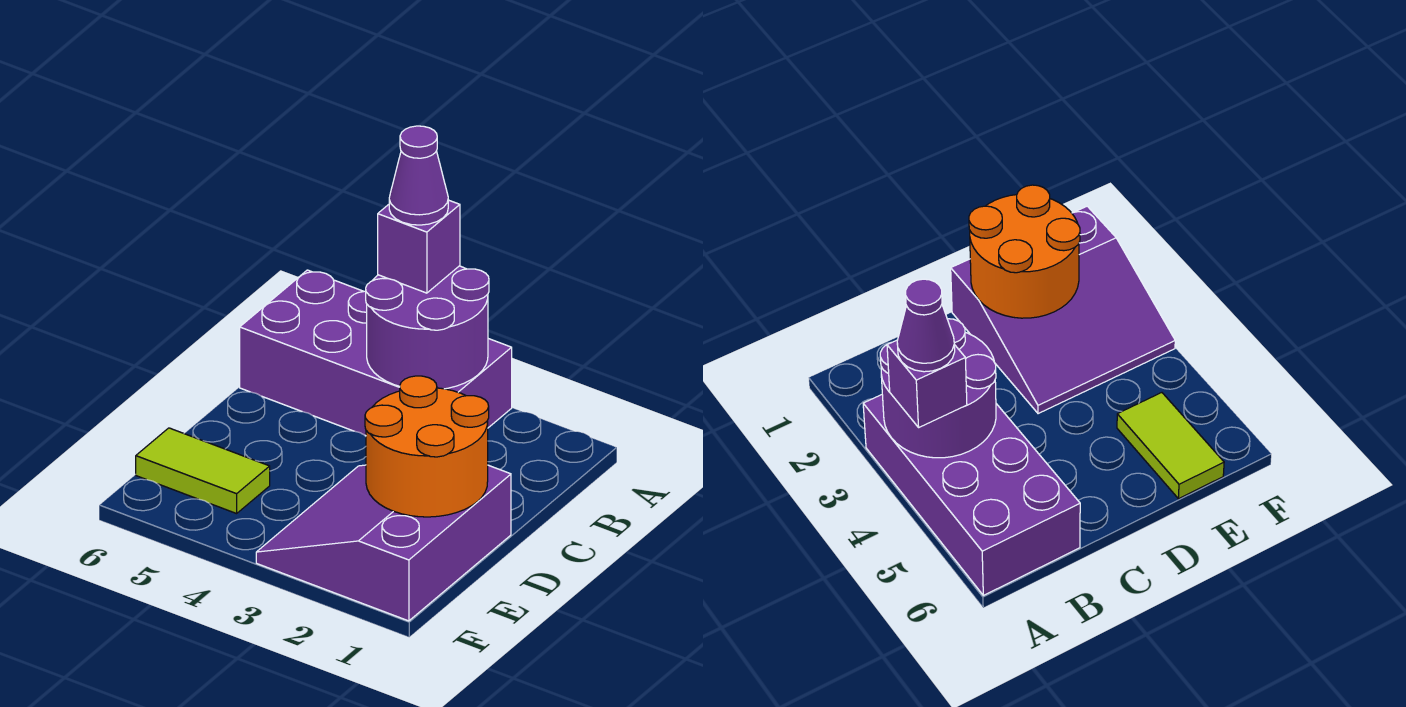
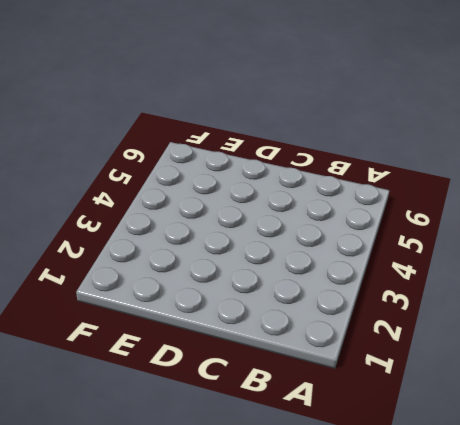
none -> purple brick A3:B6 level 1
none -> purple slope D1:F3 level 1 top 1

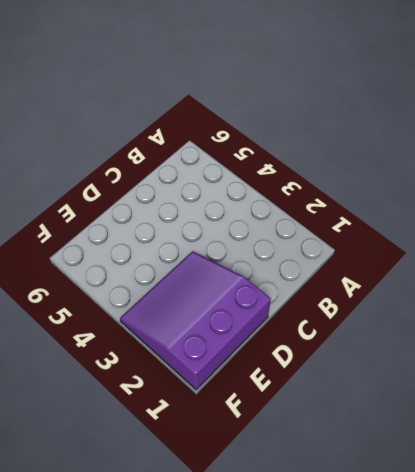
none -> purple brick A3:B6 level 1
none -> lime tile E5:E6 level 1

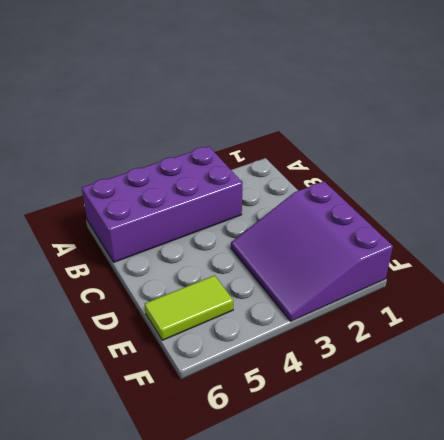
none -> purple round brick A3:B4 level 2
none -> orange round brick D1:E2 level 2

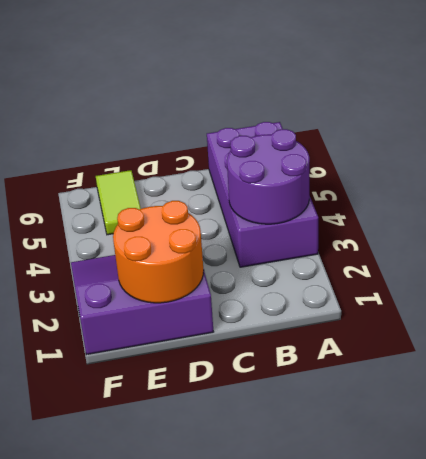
none -> purple brick A4 level 3
none -> purple cone A4 level 4

